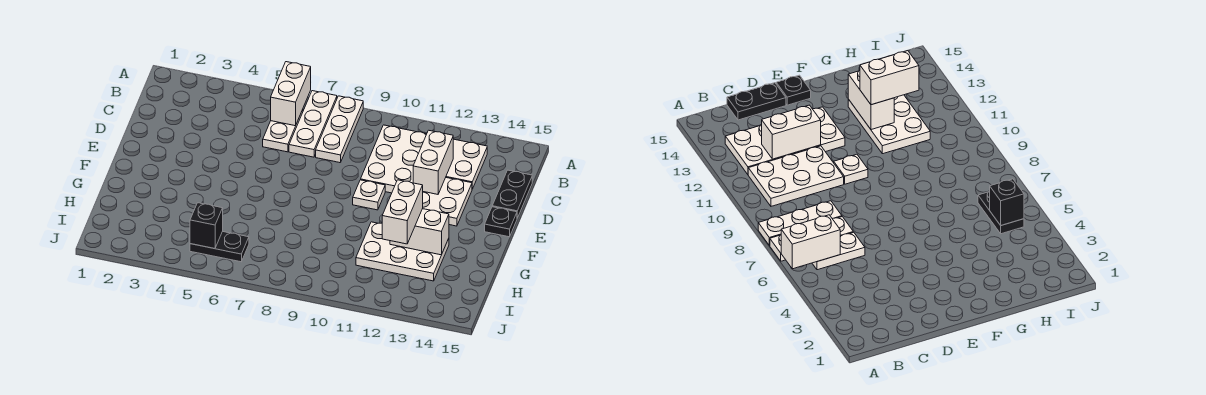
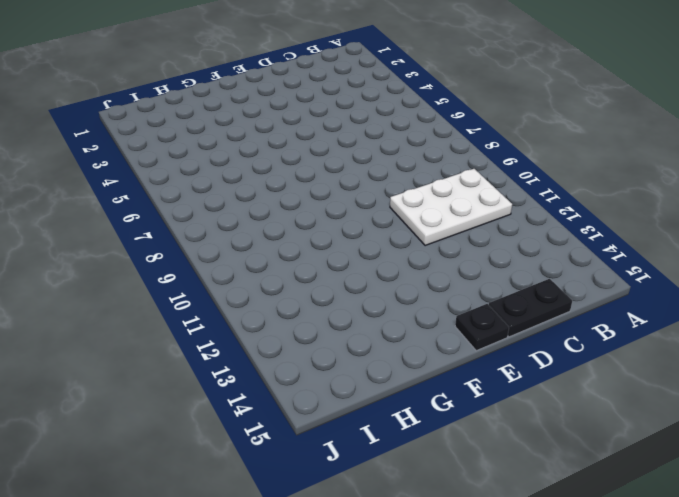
none -> white plate A7:C7 level 1
none -> white plate A8:C8 level 1
none -> white plate B6:C6 level 1

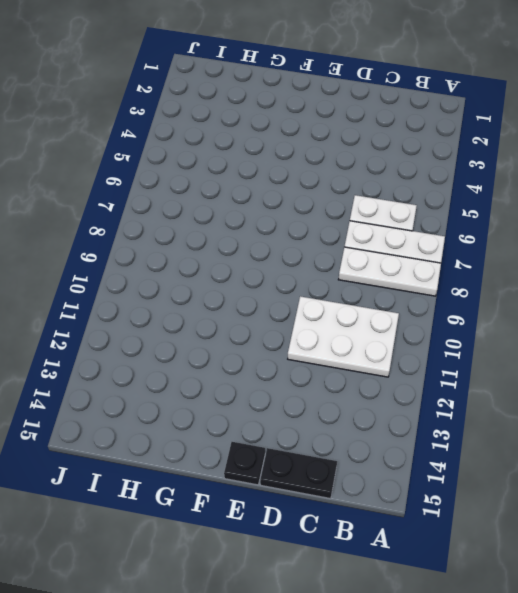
none -> white plate B12:C13 level 1
none -> white plate D12:E13 level 1
none -> white plate E10 level 1

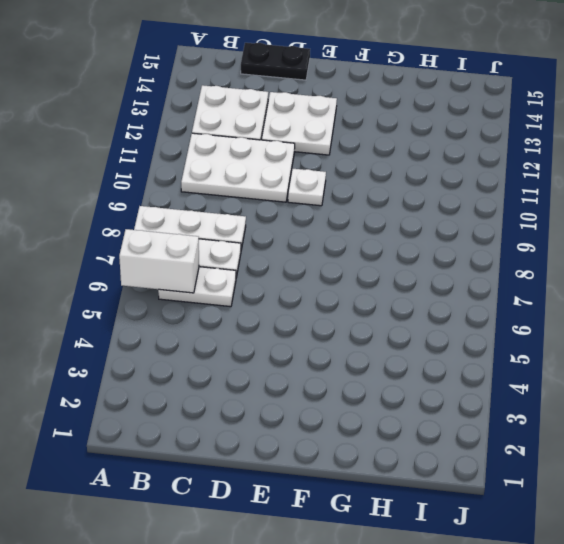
none -> black plate E15 level 1
none -> white plate G11:H13 level 1
none -> black plate I5:I6 level 1

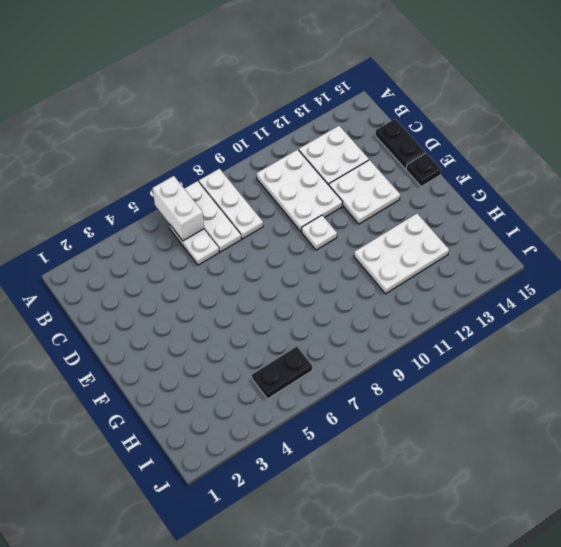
none -> white brick C12:D12 level 2
none -> white brick G12:G13 level 2
none -> black brick I5 level 2

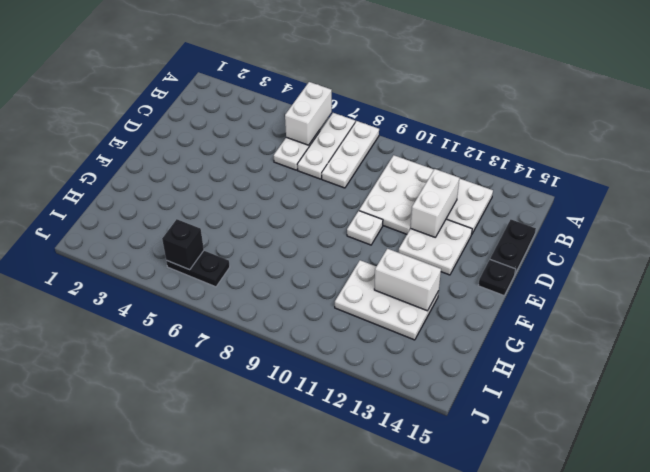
none -> white brick G12:H12 level 3

